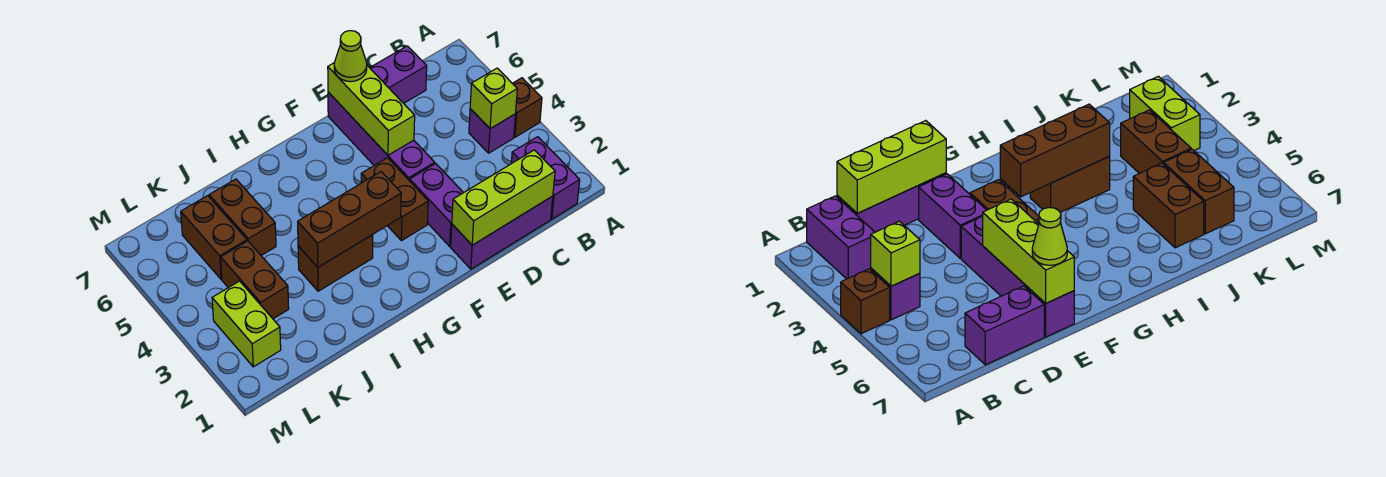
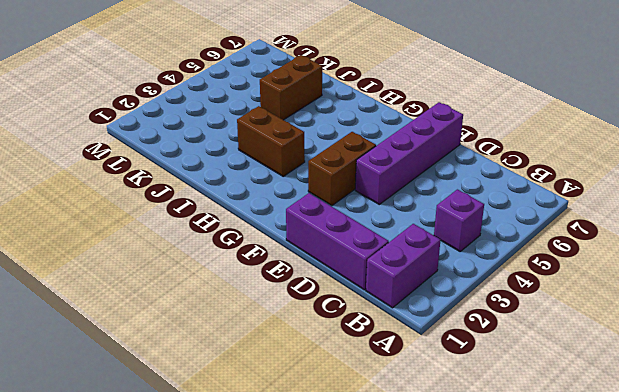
none -> brown brick A4 level 1
none -> purple brick C7:D7 level 1
none -> purple brick E2:E3 level 1

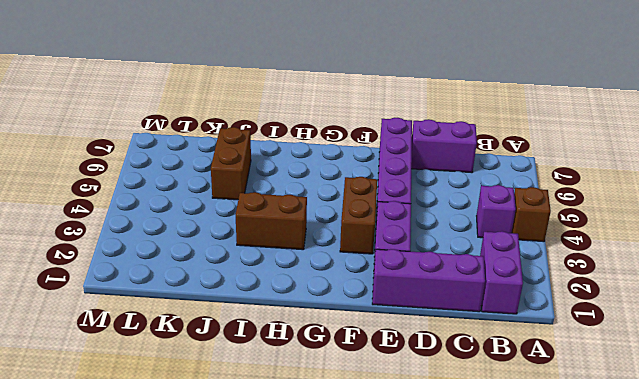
none -> brown brick K3:K4 level 1
none -> brown brick K5:K6 level 1
none -> lime brick L2:L3 level 1

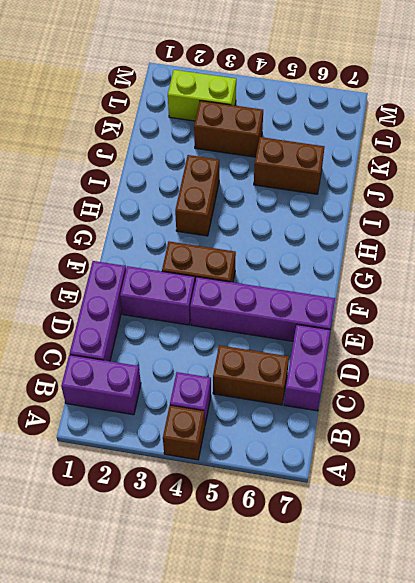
brown brick C5:C6 level 1 -> brown brick K5:K6 level 1
none -> lime brick B4 level 2
none -> lime brick C1:E1 level 2
none -> lime brick E5:E7 level 2

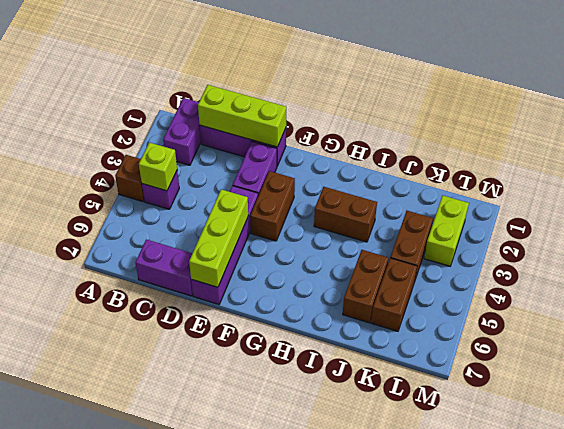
none -> brown brick G3:I3 level 2
none -> lime cone E7 level 3

